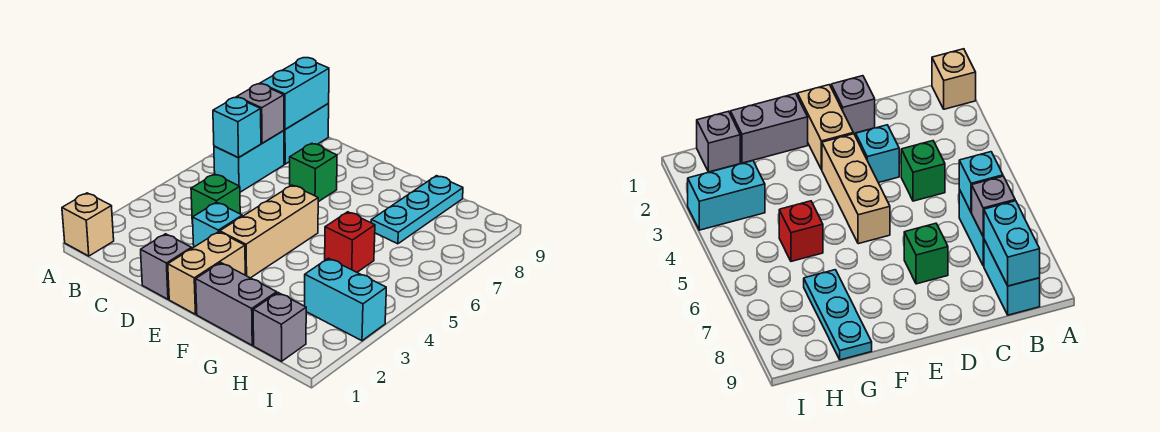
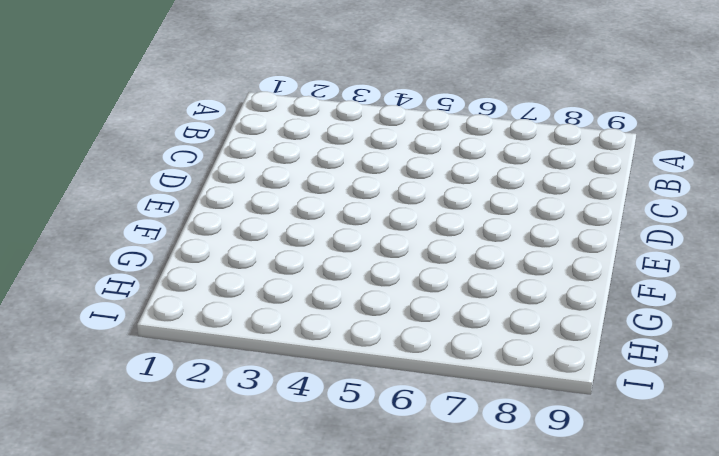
none -> tan brick A1 level 1
none -> cyan brick B6:B7 level 1
none -> cyan brick B8:B9 level 1

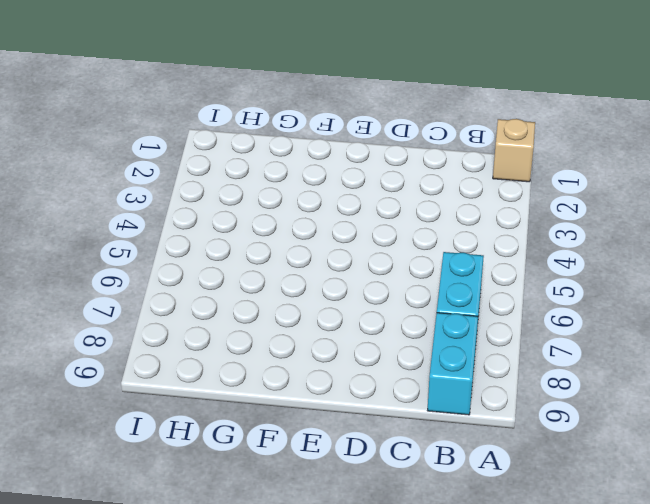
none -> green brick C4 level 1
none -> grey brick D1 level 1
none -> cyan brick D3 level 1

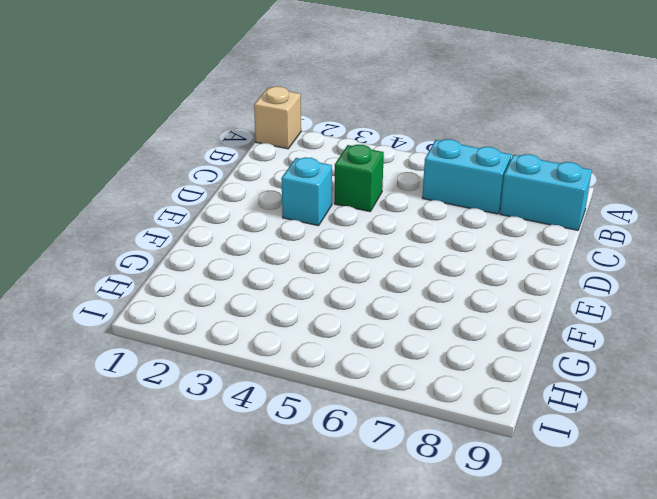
none -> grey brick D1 level 1
none -> green brick D7 level 1
none -> tan brick E1:E2 level 1

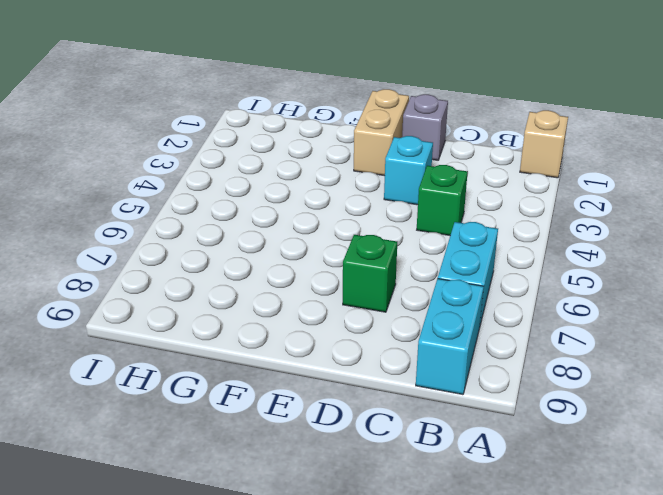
none -> tan brick E3:E5 level 1
none -> grey brick F1:G1 level 1
none -> red brick G5 level 1

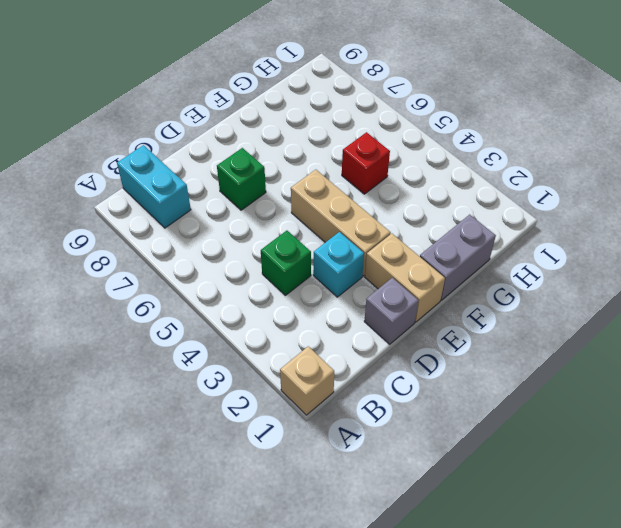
none -> cyan brick B6:B7 level 1
none -> cyan plate G7:G9 level 1
none -> grey brick H1 level 1

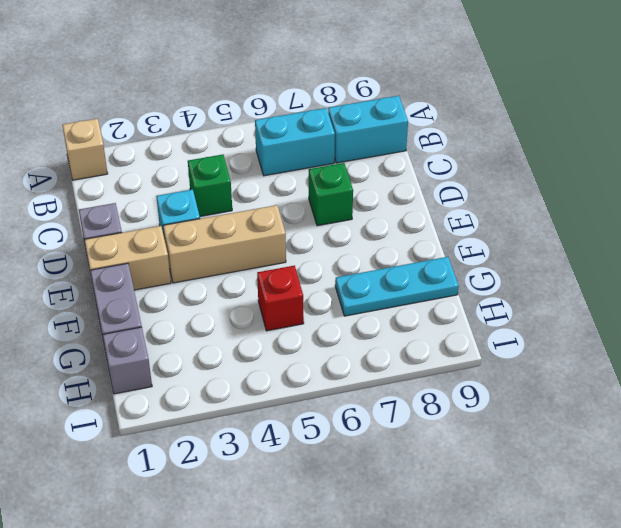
none -> cyan brick H3:I3 level 1
none -> cyan brick B6 level 2
none -> grey brick B7 level 2

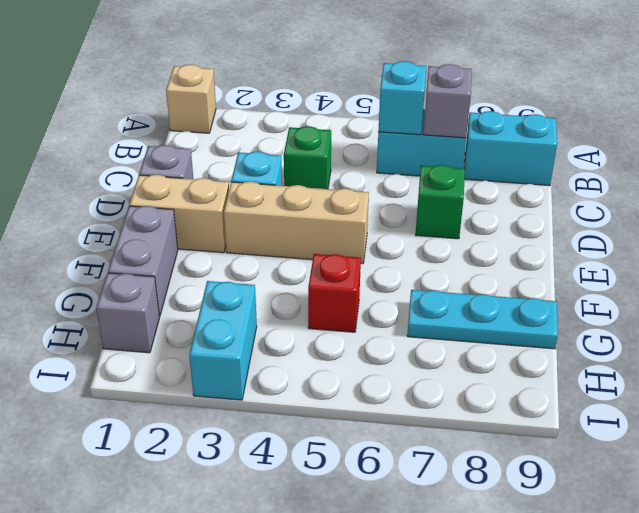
none -> cyan brick B8:B9 level 2

